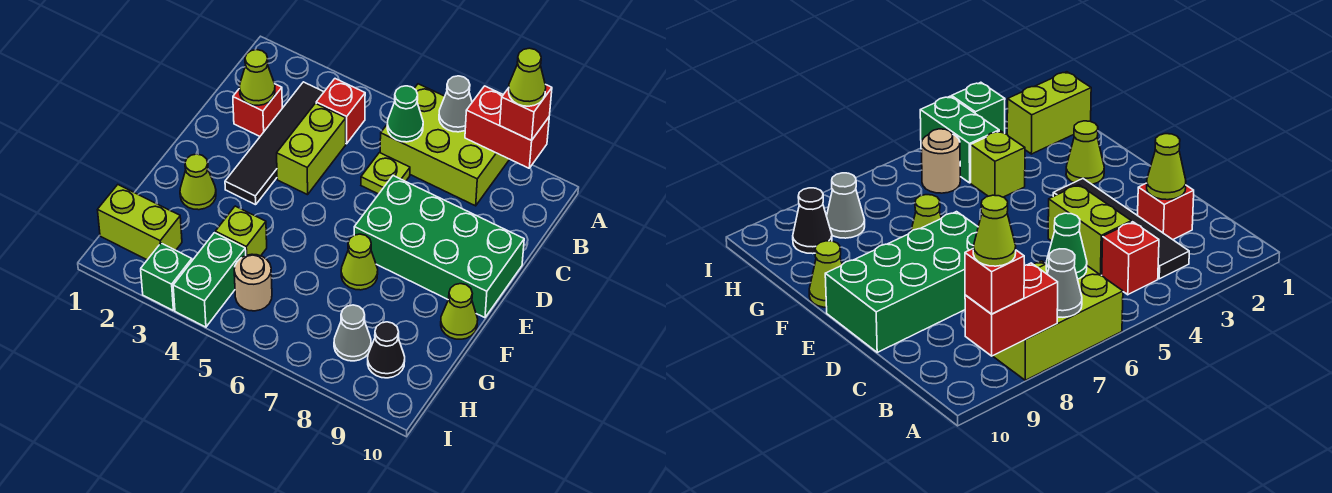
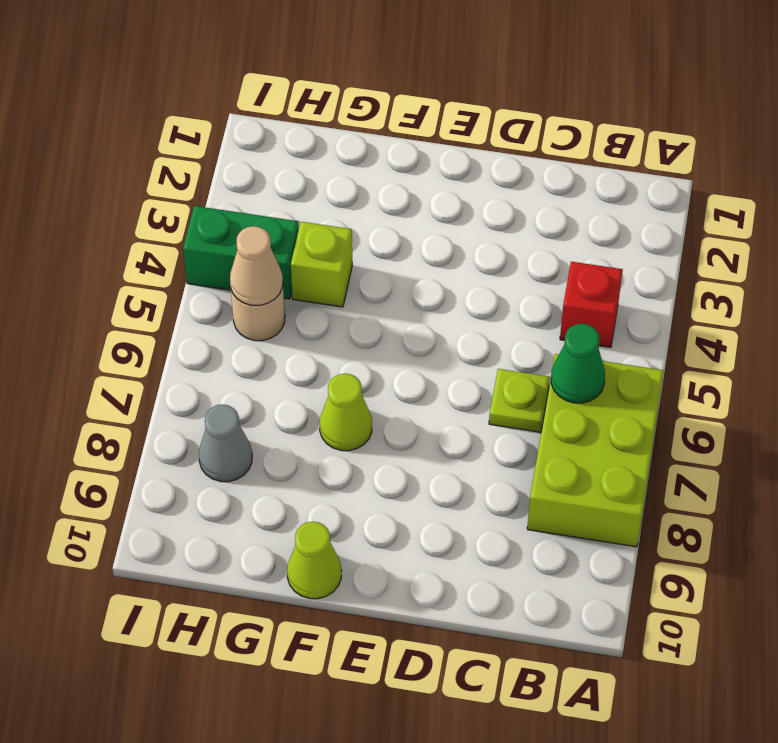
tan cone H5 level 2 -> none
none -> black tile B3:E3 level 1
none -> red brick C2 level 1
none -> lime brick C4:D4 level 1

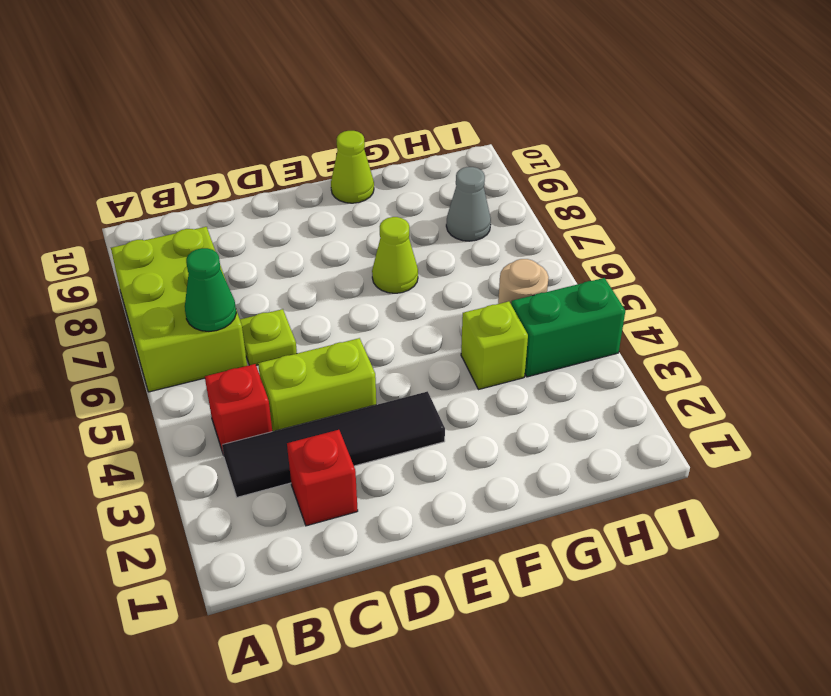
none -> green brick D7:E10 level 1
none -> lime cone F2 level 1
none -> lime brick H1:H2 level 1

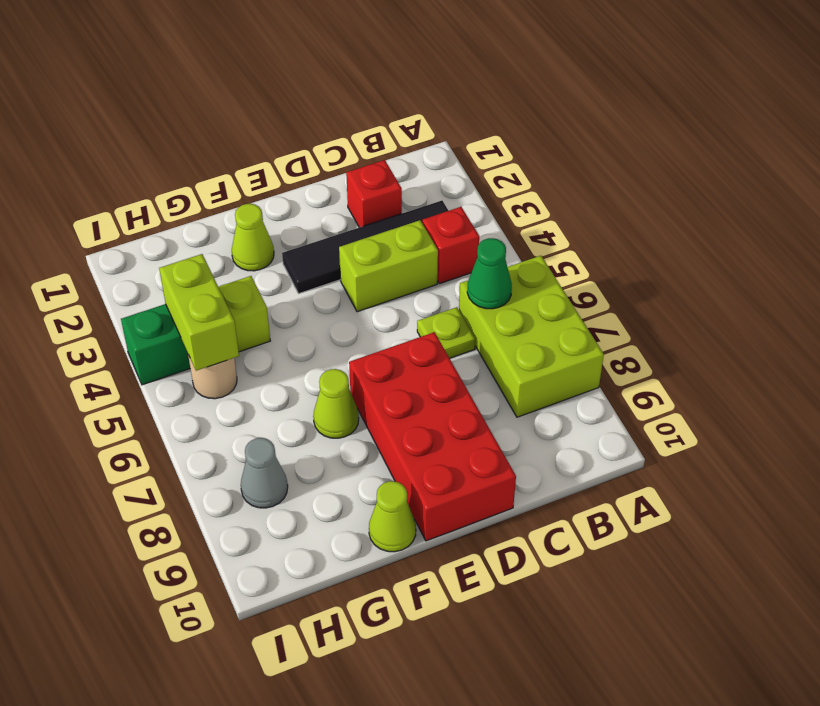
red brick D7:E10 level 1 -> green brick D7:E10 level 1
lime brick H4:H5 level 2 -> lime brick H1:H2 level 1
none -> black cone H9 level 1
none -> green brick I3 level 1
none -> grey cone A7 level 2

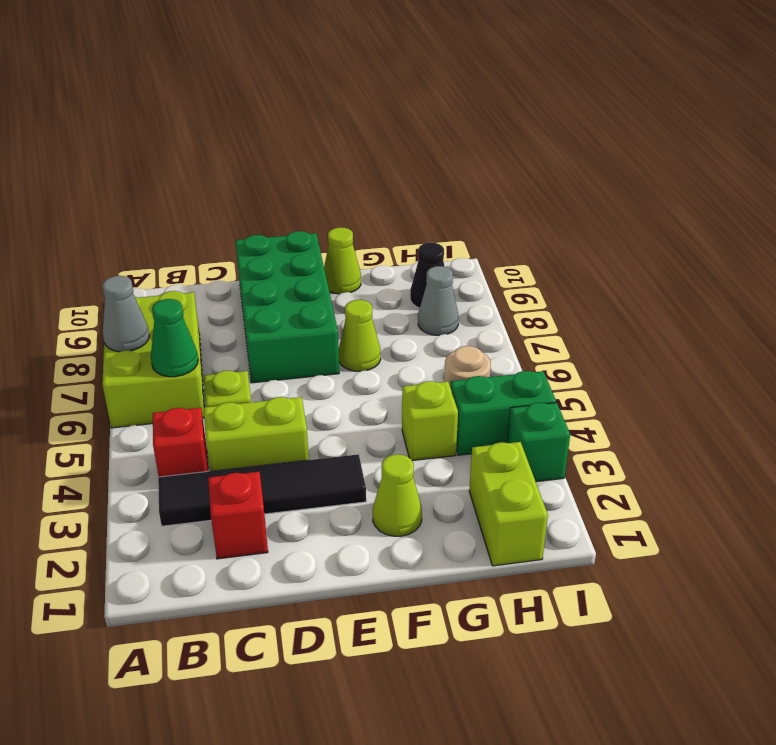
none -> red brick A8:A9 level 2
none -> lime cone C2 level 2
none -> red brick A9 level 3

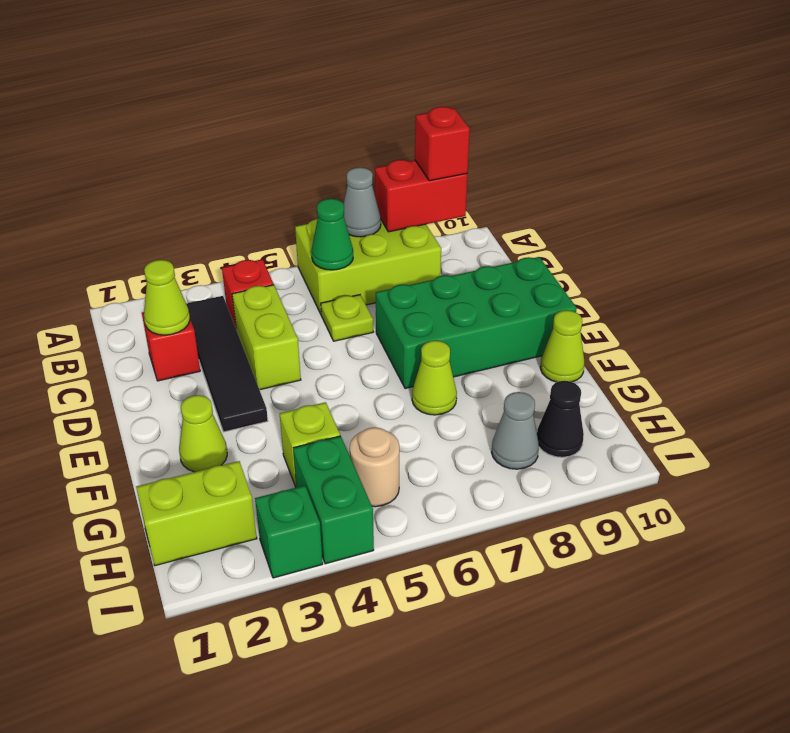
none -> lime cone A9 level 4

